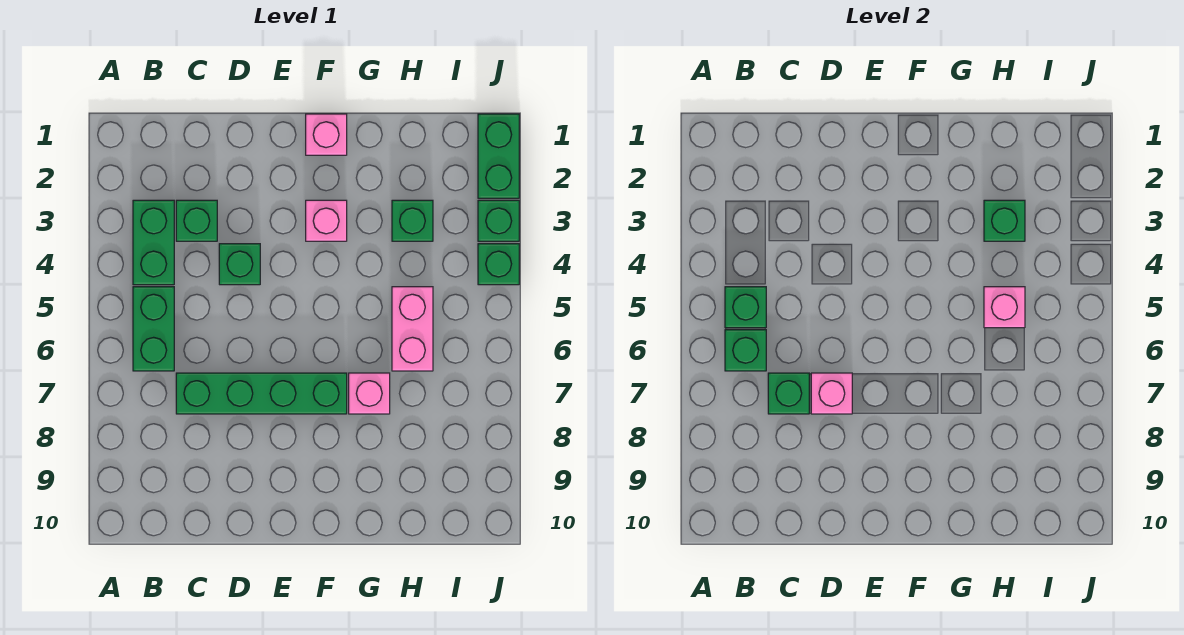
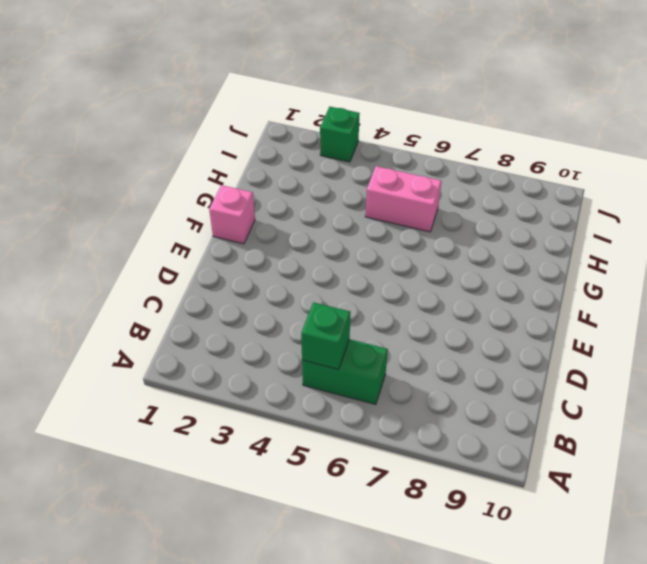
none -> green brick B3:B4 level 1
none -> green brick C3 level 1
none -> green brick C7:F7 level 1

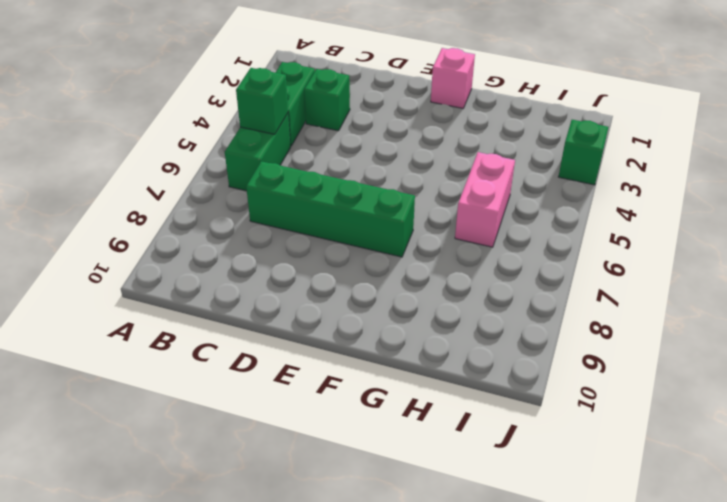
none -> green brick D4 level 1
none -> pink brick F3 level 1
none -> pink brick G7 level 1

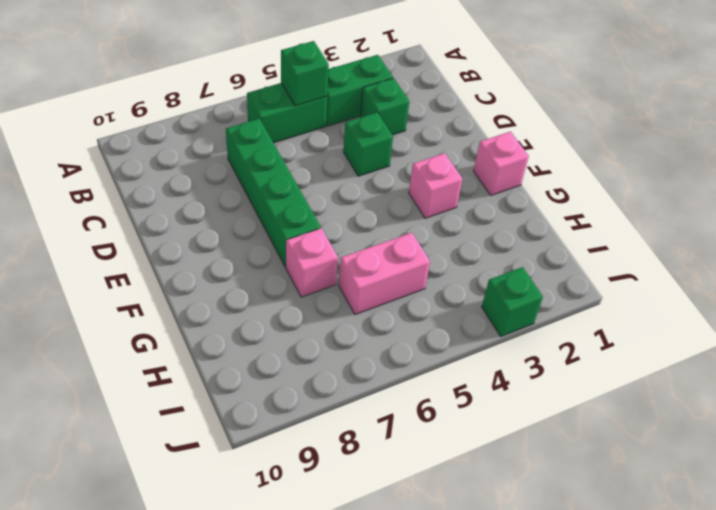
none -> green brick H3 level 1
none -> green brick J1:J2 level 1
none -> green brick J4 level 1

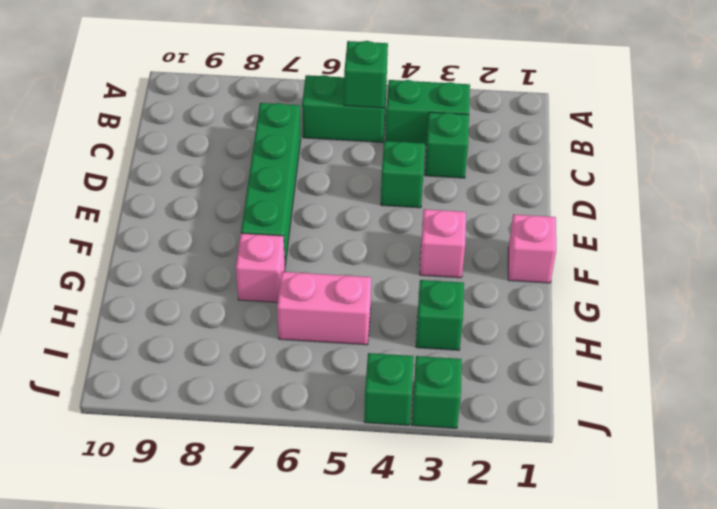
none -> green brick J1:J2 level 1
none -> green brick B6 level 2
none -> green brick C7 level 2

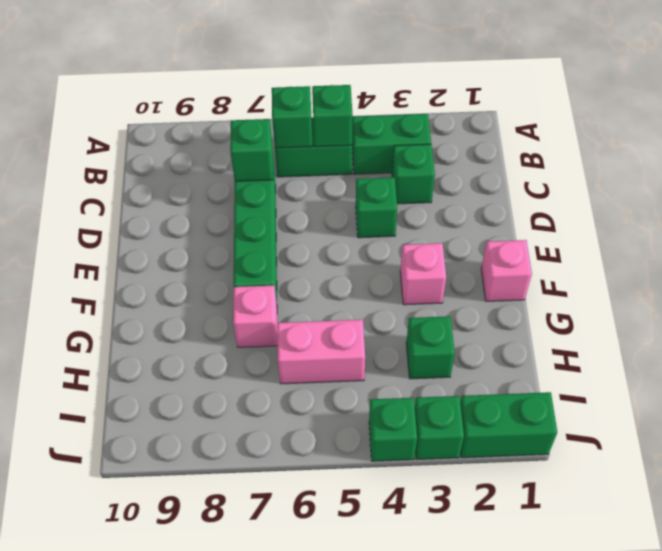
none -> pink brick D7 level 2
none -> green brick H3 level 2
none -> pink brick H5 level 2

